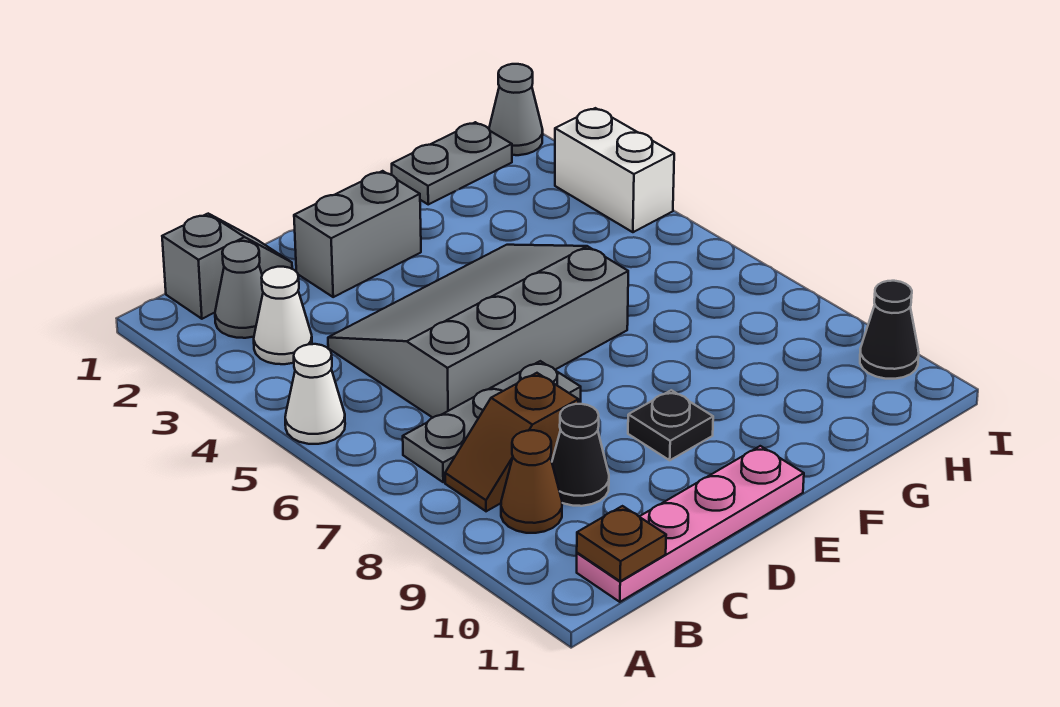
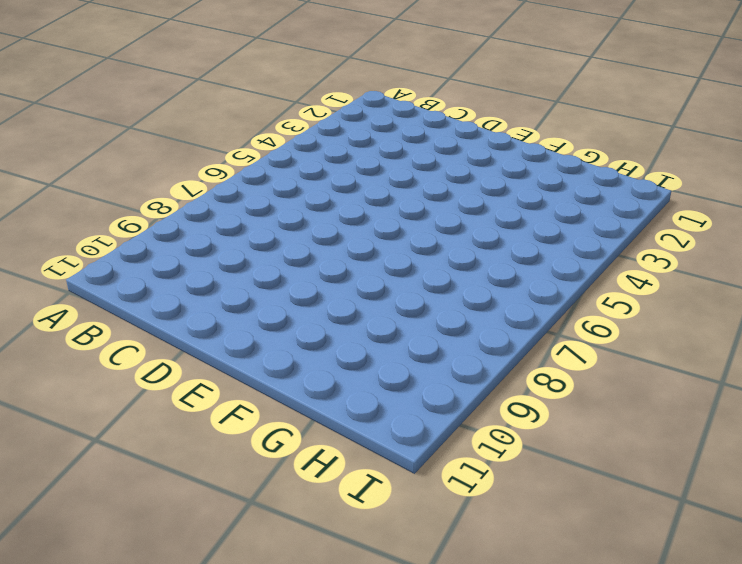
none -> white cone A5 level 1
none -> grey slope B1:C1 level 1 top B
none -> grey cone B2 level 1

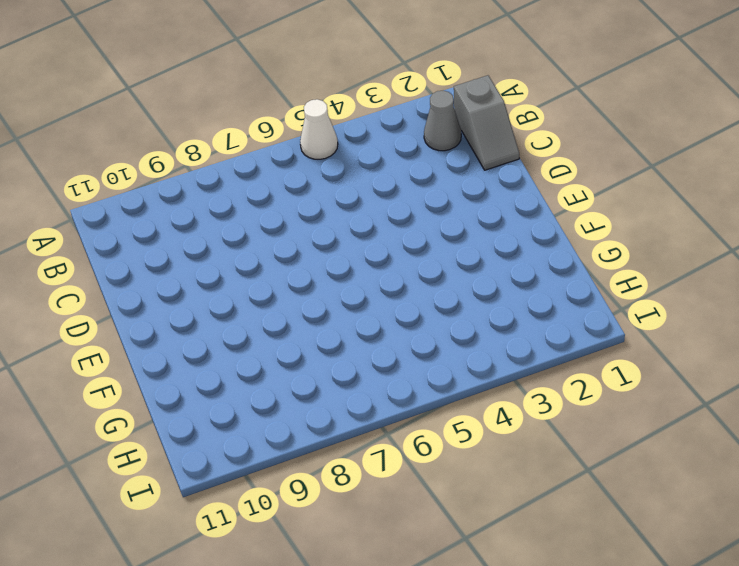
none -> white cone B3 level 1
none -> grey plate B7:D7 level 1
none -> brown slope B8:C8 level 1 top C

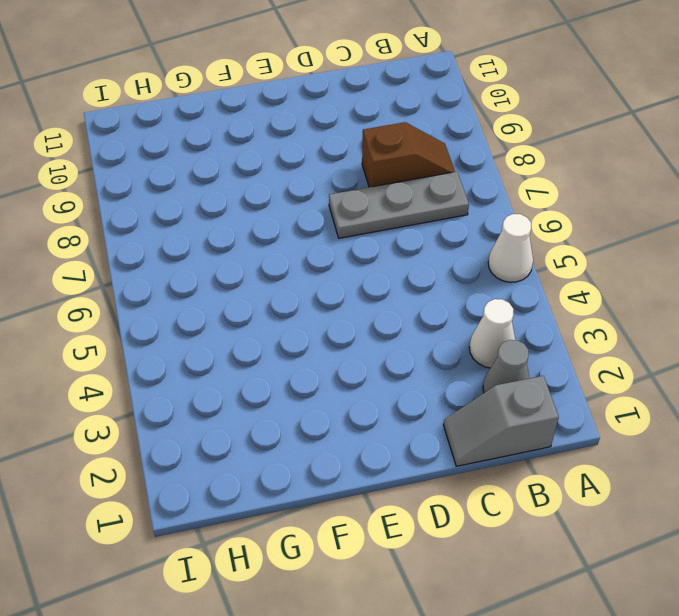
none -> brown cone B9 level 1
none -> pink plate B11:E11 level 1
none -> grey slope C4:F6 level 1 top 6

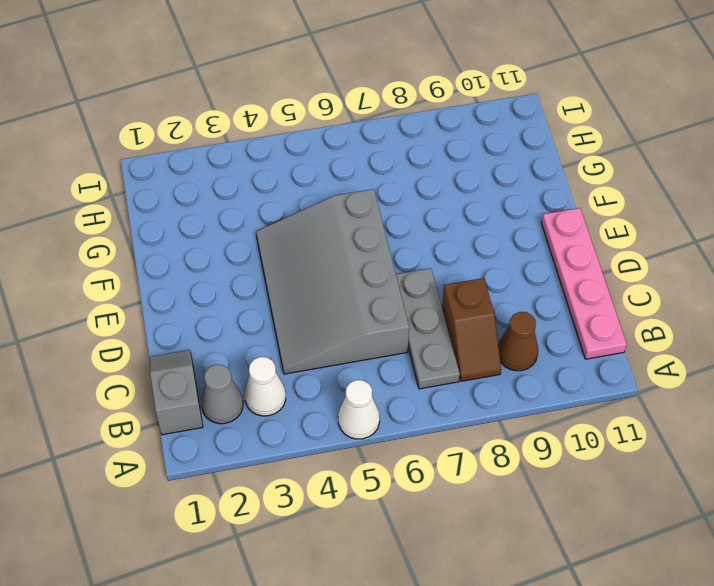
none -> black cone C9 level 1
none -> grey brick D2:E2 level 1
none -> black plate E9 level 1

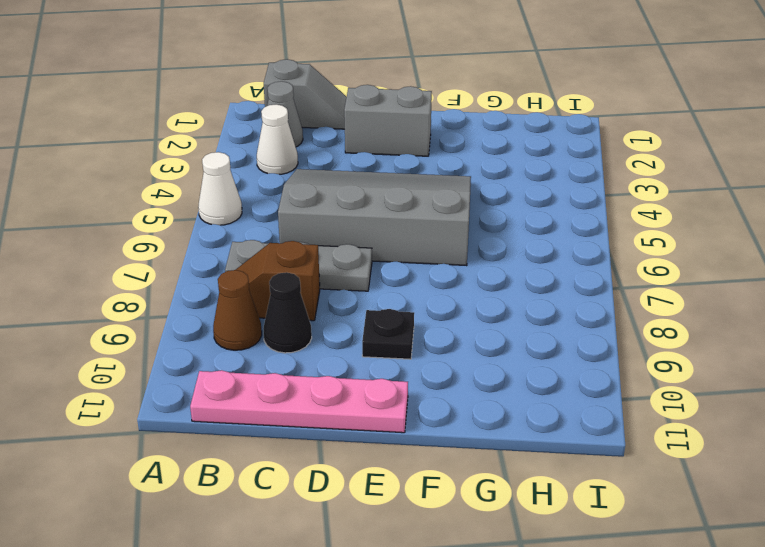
none -> grey plate G1:H1 level 1
none -> grey cone I1 level 1
none -> white brick I3:I4 level 1

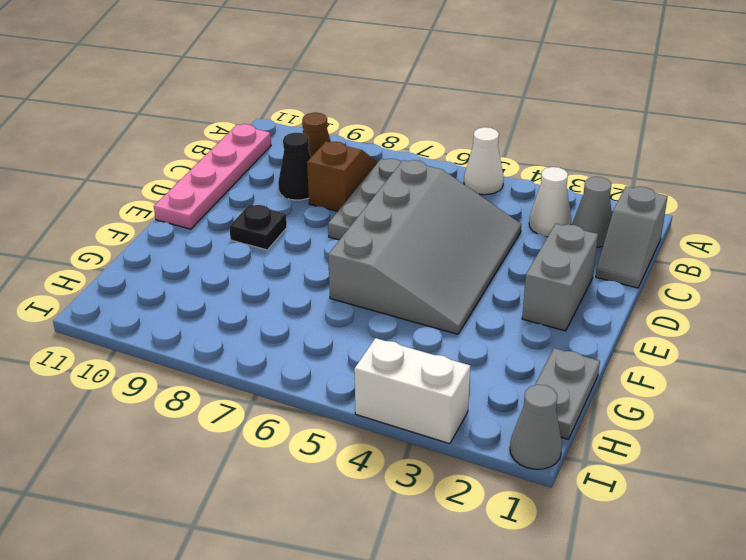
none -> black cone I10 level 1
none -> brown plate B11 level 2

